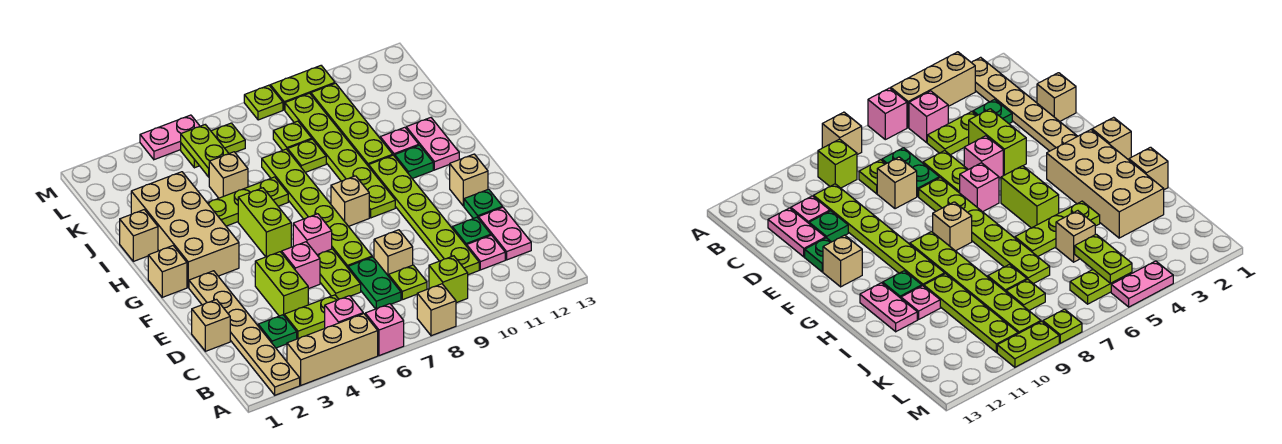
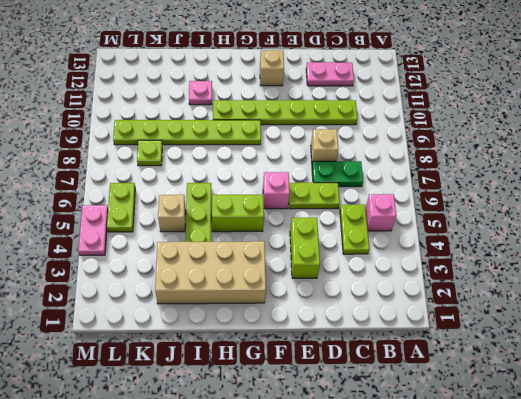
lime brick E3:E4 level 1 -> lime brick D4:E4 level 1
none -> tan plate A2:F2 level 1
none -> tan brick A3:A5 level 1
none -> pink brick A6 level 1
none -> tan brick A8 level 1

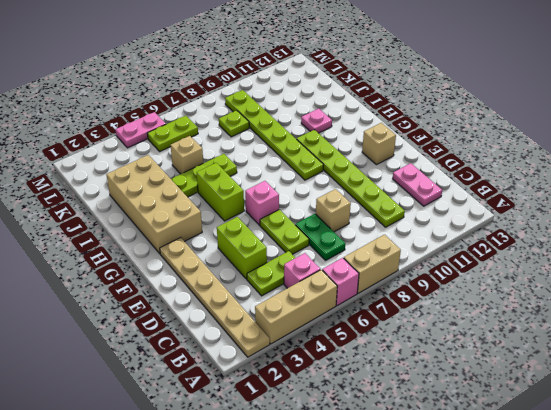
tan brick A7:A8 level 1 -> tan brick A8 level 1
none -> lime brick B9 level 1
none -> green plate C3 level 1
none -> lime plate C8 level 1
none -> pink plate C11 level 1

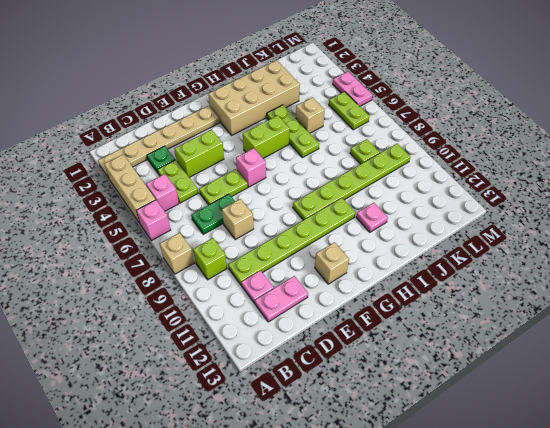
none -> lime plate C8 level 1
none -> tan brick D1 level 1
none -> green plate D11 level 1
none -> pink brick E5 level 1

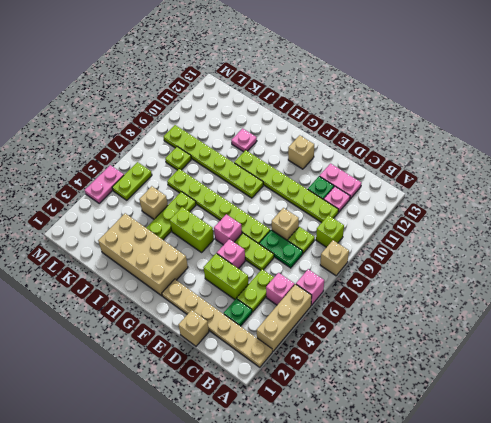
none -> green plate E12 level 1
none -> tan brick G1 level 1
none -> tan brick G8 level 1
none -> green plate H11 level 1

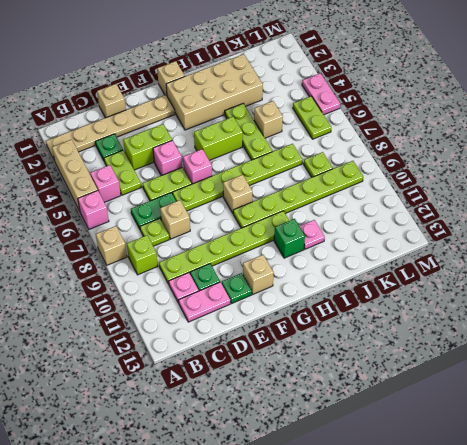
green brick H11 level 1 -> green plate H11 level 1
none -> pink plate H12:I12 level 1
none -> tan brick I1 level 1
none -> lime plate I10:L10 level 1
none -> lime plate J8 level 1

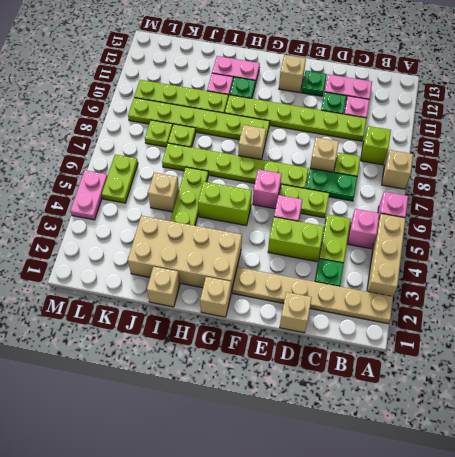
none -> lime plate M8 level 1
none -> lime plate M9:M10 level 1
none -> lime plate K5:L5 level 2

